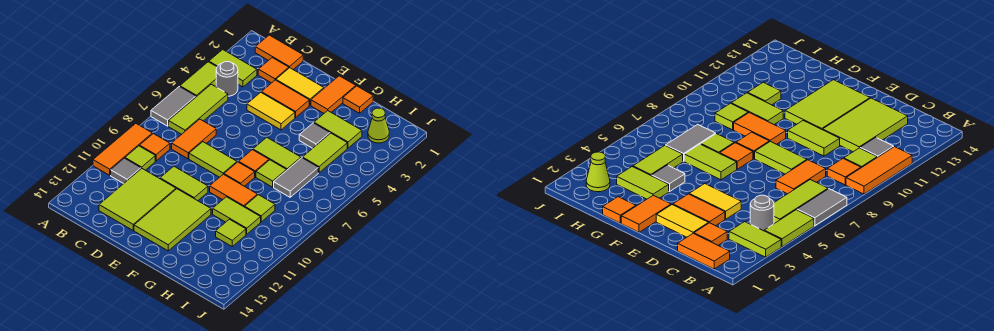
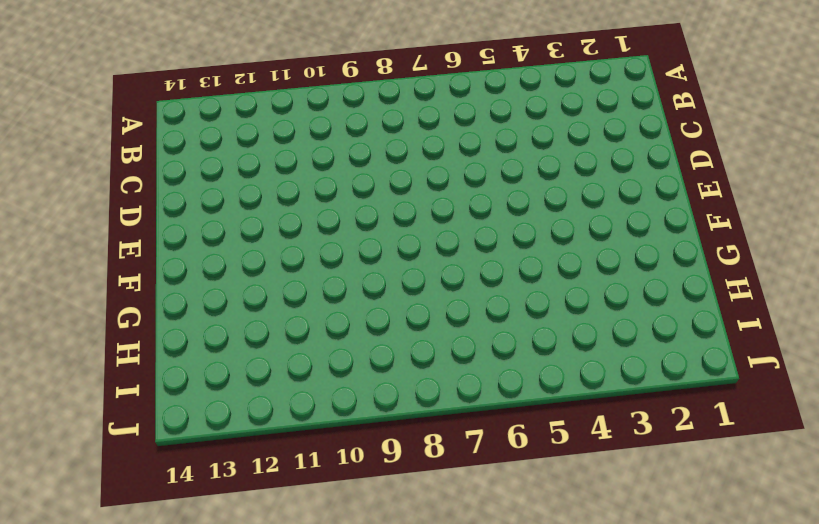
none -> lime tile A3:B3 level 1
none -> lime tile A4:A5 level 1
none -> grey tile A6:A7 level 1
none -> orange tile A9:A11 level 1

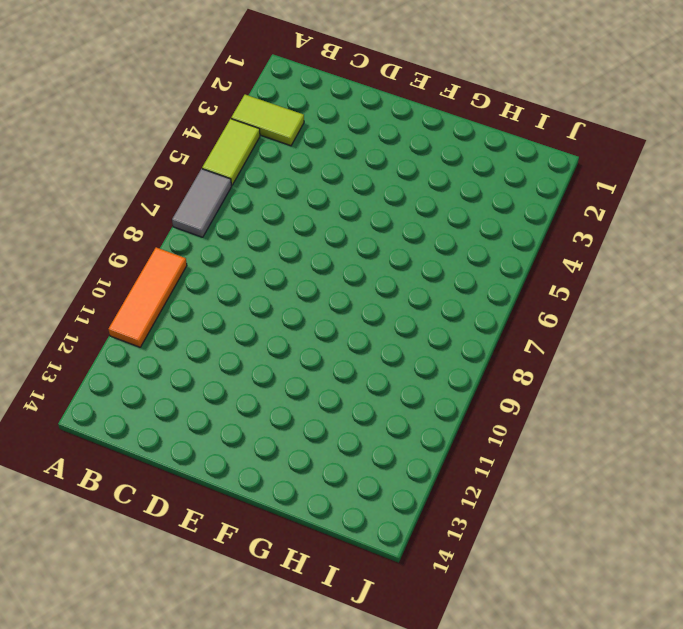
none -> orange tile B1:C1 level 1
none -> grey round brick B4 level 1
none -> lime tile B5:B7 level 1
none -> orange tile B9 level 1

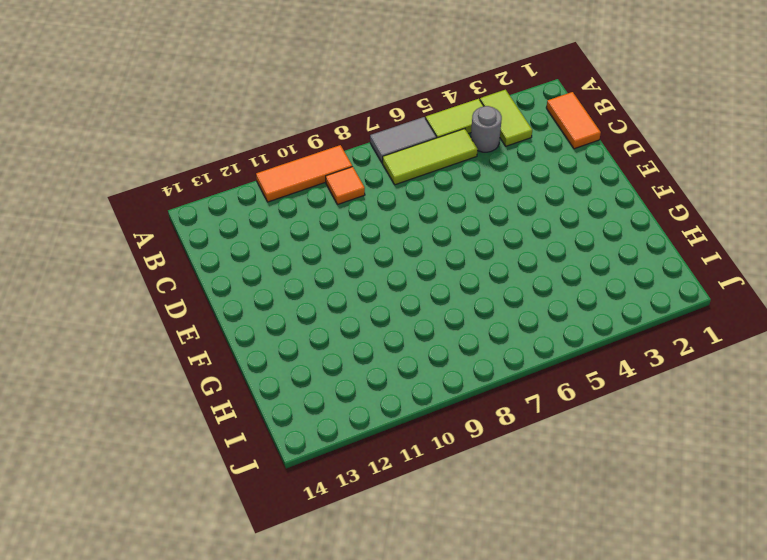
none -> lime tile B10 level 1
none -> grey tile B11 level 1
none -> orange tile C2 level 1
none -> orange tile C7:C8 level 1

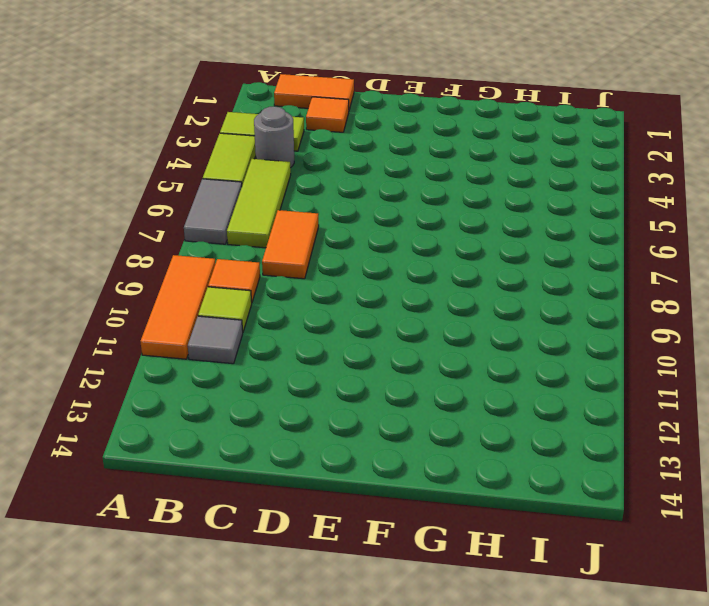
none -> lime tile C11:D13 level 1
none -> yellow tile D2:E2 level 1
none -> orange tile D3:E3 level 1
none -> yellow tile D4:E4 level 1

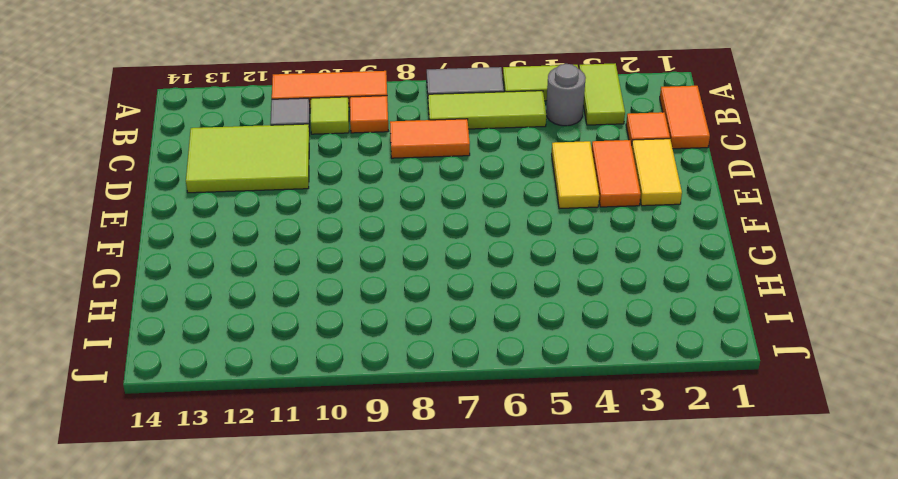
none -> lime tile D8:E8 level 1
none -> lime tile D10:E10 level 1
none -> lime tile E11:F13 level 1
none -> orange tile F1:F2 level 1

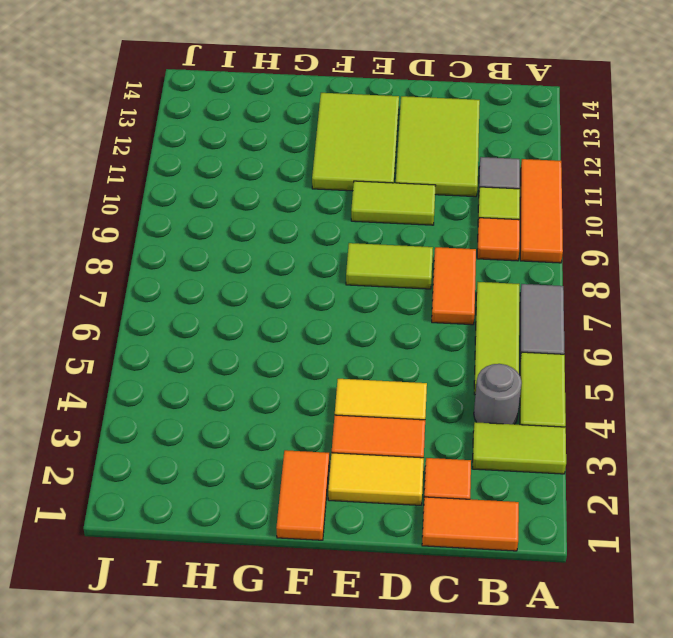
none -> lime tile F6:G6 level 1
none -> orange tile F7 level 1
none -> orange tile F8 level 1
none -> orange tile F9:G9 level 1

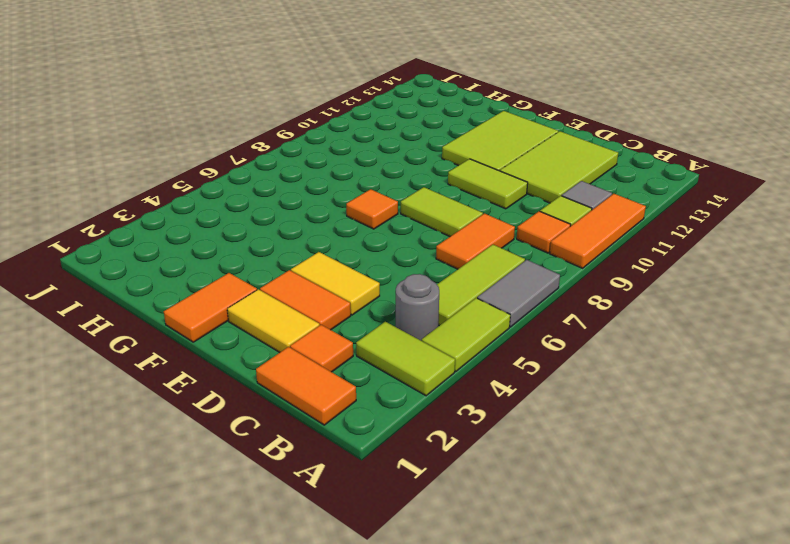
none -> lime tile F6:G6 level 1
none -> orange tile F8 level 1
none -> orange tile F9:G9 level 1
none -> orange tile G1 level 1

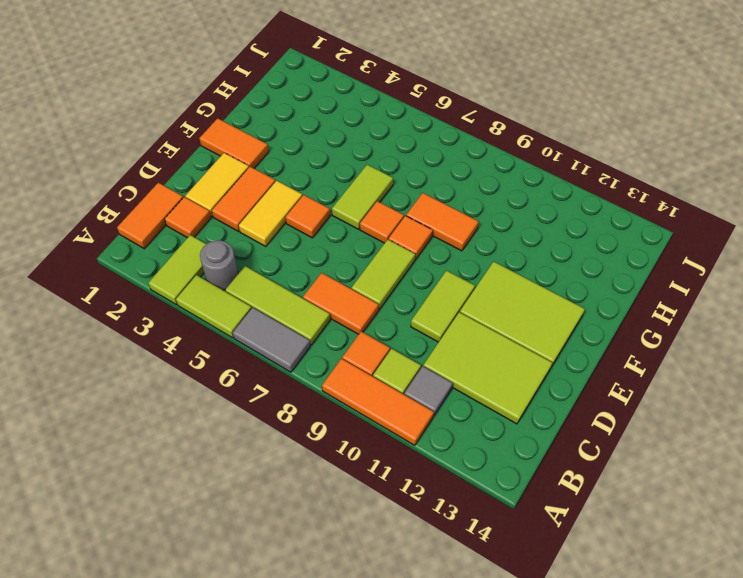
orange tile E5 level 1 -> orange tile G1 level 1
orange tile G8:G9 level 1 -> orange tile F9:G9 level 1
none -> lime tile G3:H3 level 1
none -> grey tile G4 level 1
none -> lime tile G7 level 1
none -> lime tile G10:H10 level 1

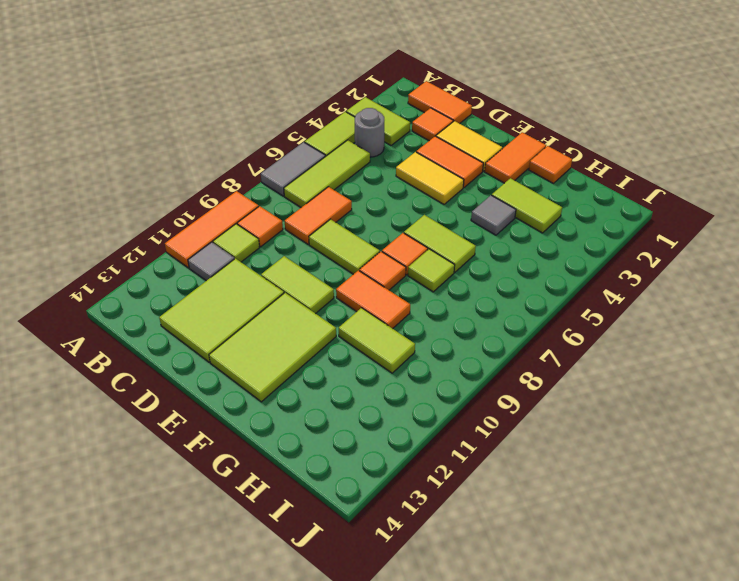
none -> lime tile H4:H5 level 1
none -> grey tile H6:H7 level 1
none -> lime tile H9 level 1
none -> lime tile H11 level 1

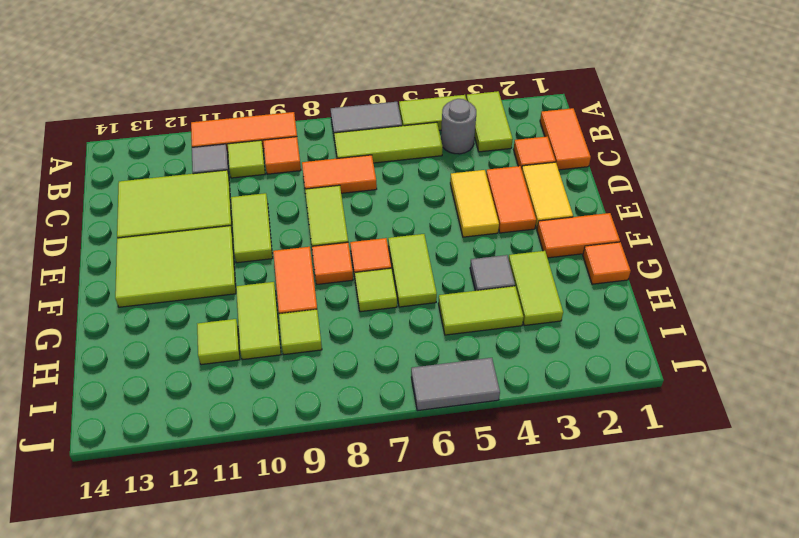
grey tile J5:J6 level 1 -> grey tile H6:H7 level 1
none -> lime cone I2 level 1

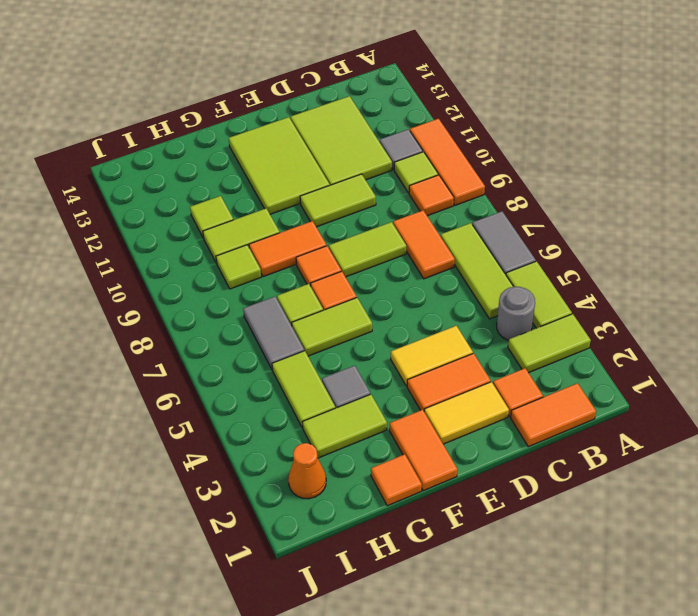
orange cone I2 level 1 -> lime cone I2 level 1

